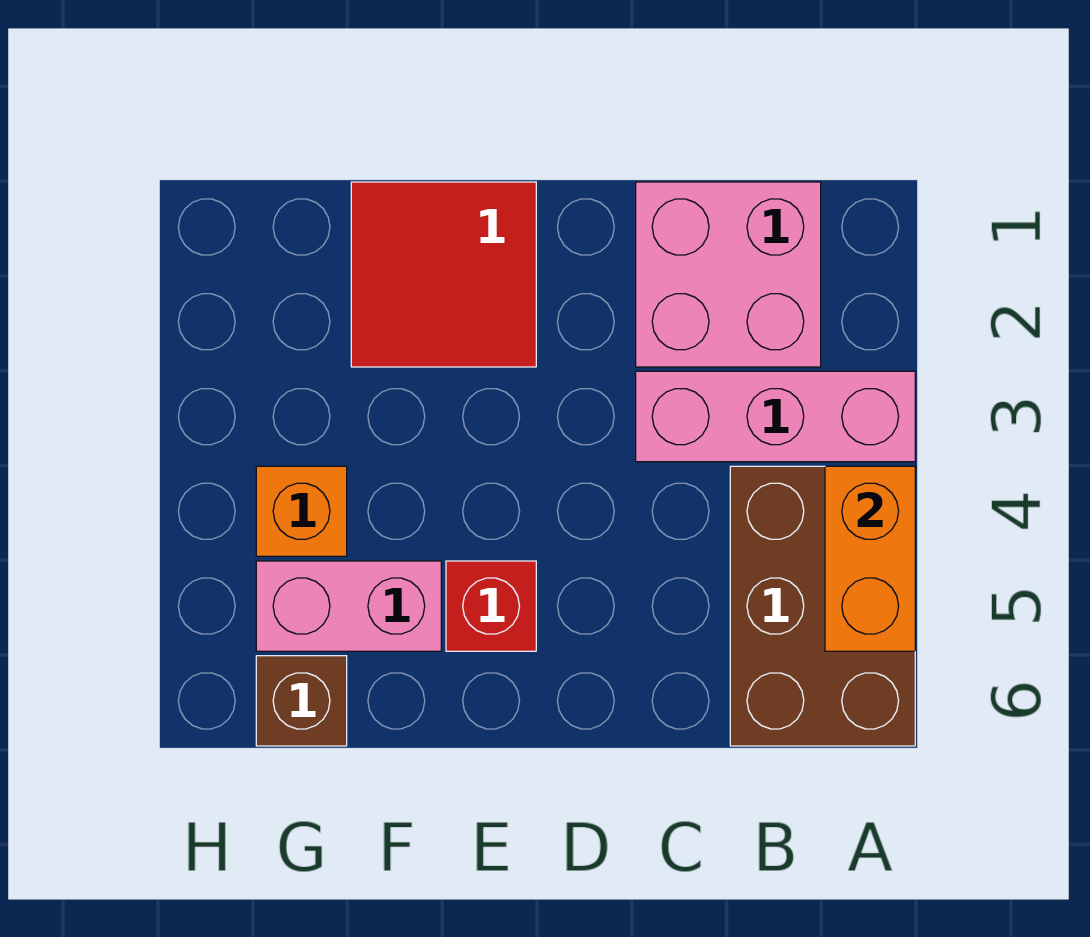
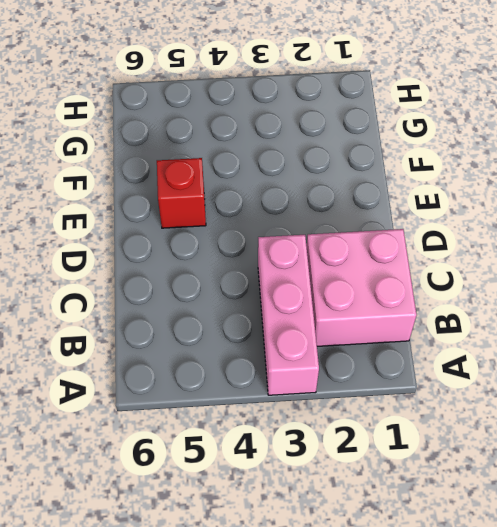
none -> brown brick A4:B6 level 1
none -> red tile E1:F2 level 1

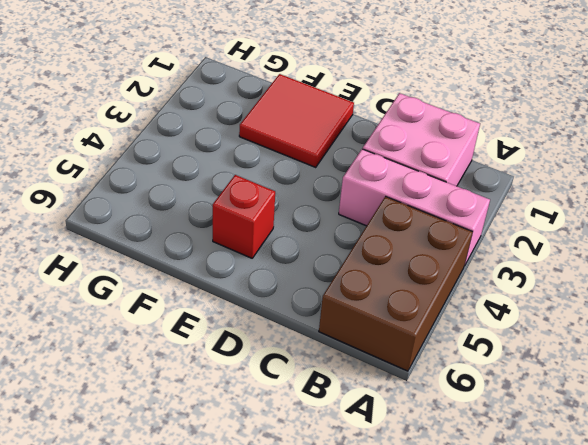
none -> pink brick F5:G5 level 1
none -> orange brick G4 level 1

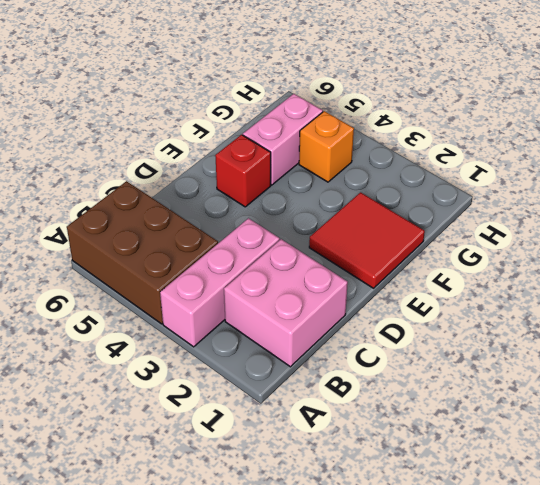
none -> brown brick G6 level 1
none -> orange brick A4:A5 level 2

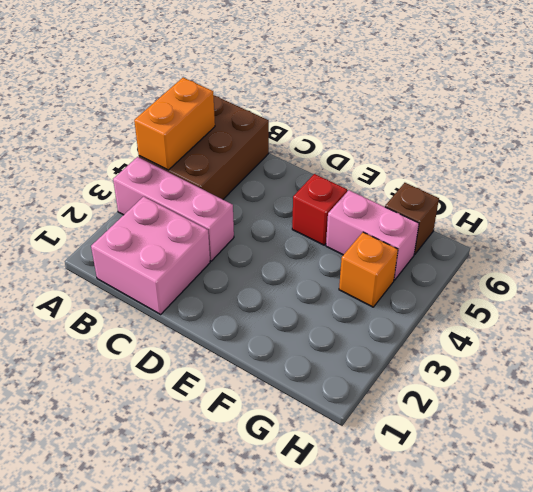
none -> red tile E1:F2 level 1

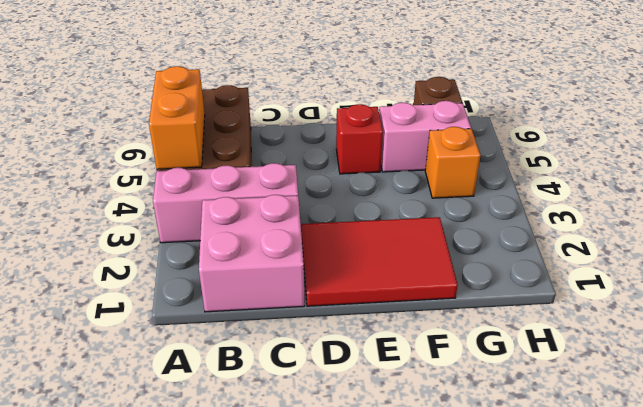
red tile D1:F2 level 1 -> red tile E1:F2 level 1

